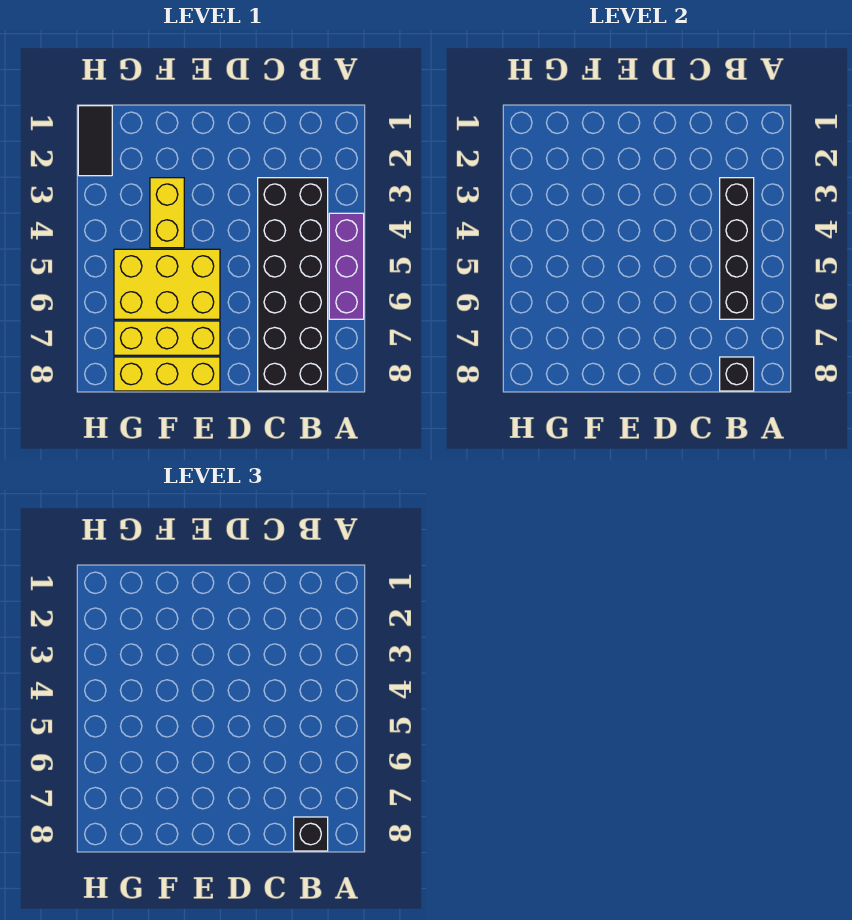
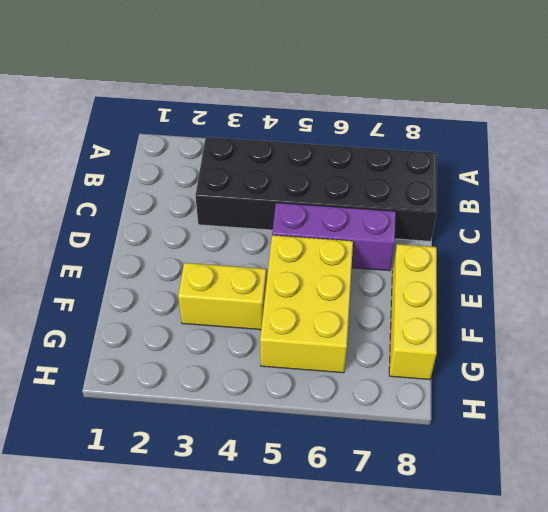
purple brick D5:D7 level 1 -> purple brick A4:A6 level 1
none -> yellow brick E7:G7 level 1
none -> black tile H1:H2 level 1

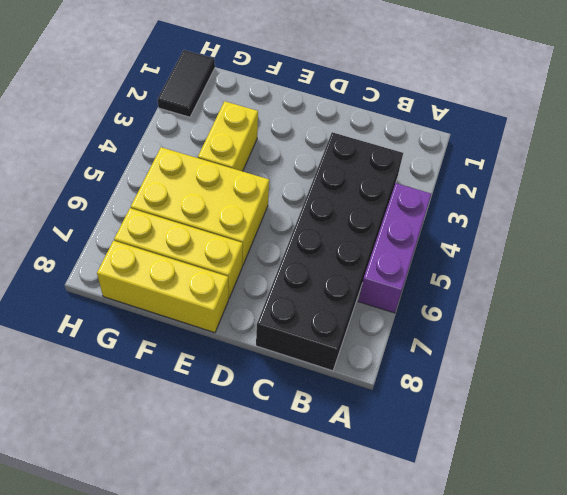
none -> black brick B3:B6 level 2
none -> black brick B8 level 2

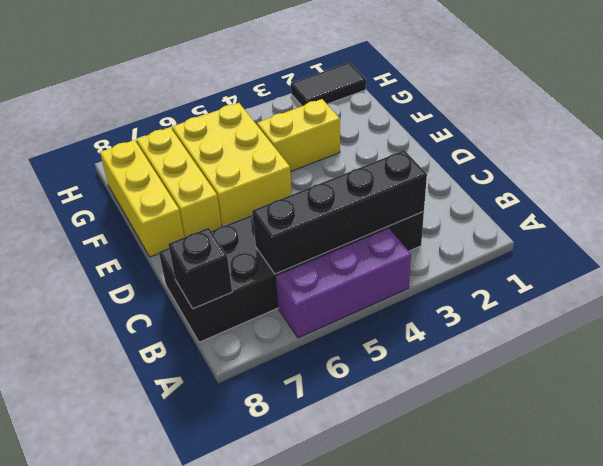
none -> black brick B8 level 3

